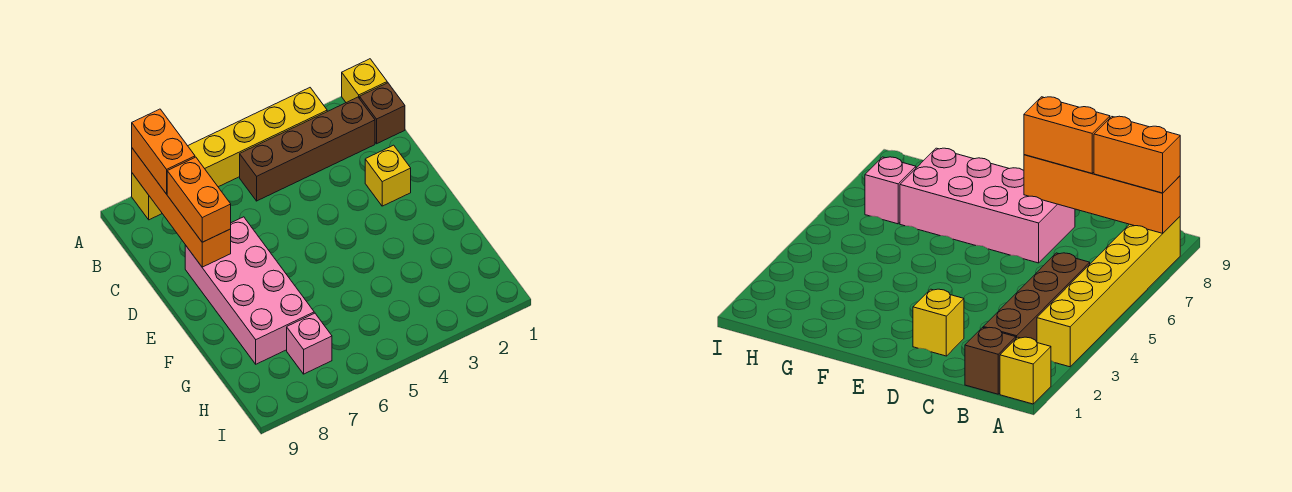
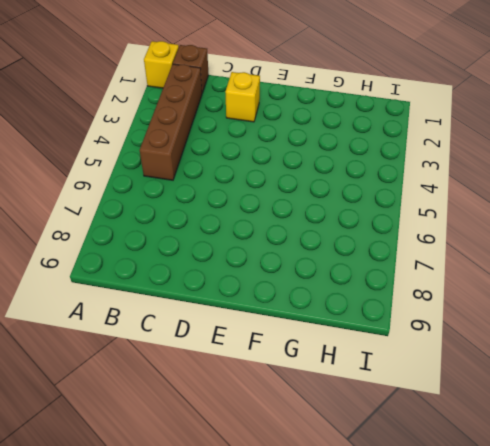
none -> yellow brick A3:A8 level 1
none -> pink brick D7:G8 level 1

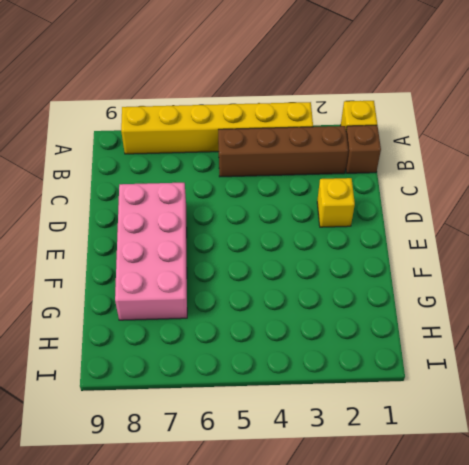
none -> pink brick H7 level 1
none -> orange brick A8:D8 level 2

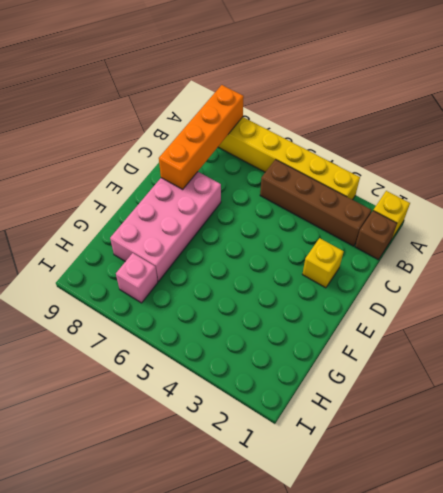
none -> orange brick A8:B8 level 3
none -> orange brick C8:D8 level 3

